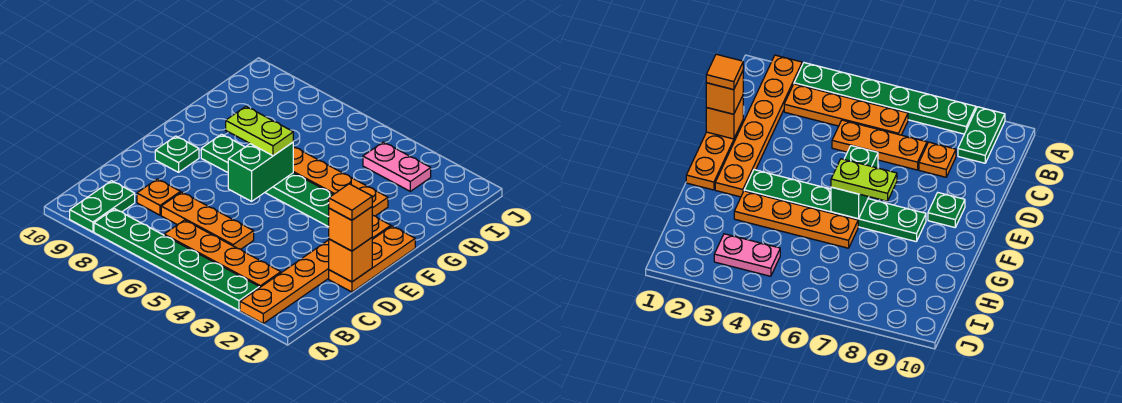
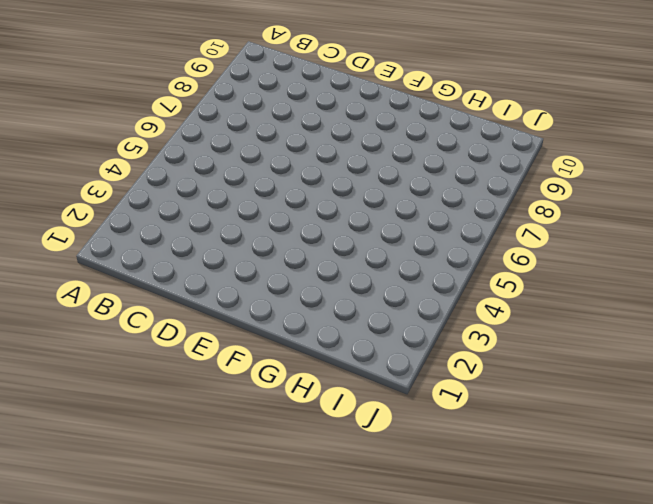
none -> orange plate A2:F2 level 1
none -> green plate A3:A8 level 1
none -> green plate A9:B9 level 1

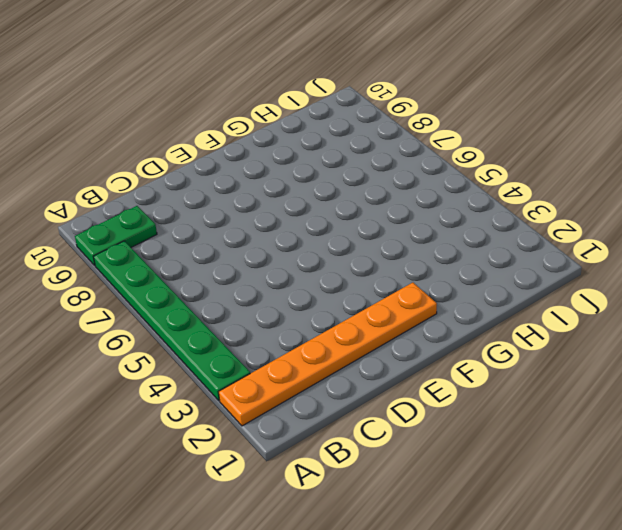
none -> orange plate B3:B6 level 1
none -> orange plate C5:C7 level 1
none -> orange plate C8 level 1

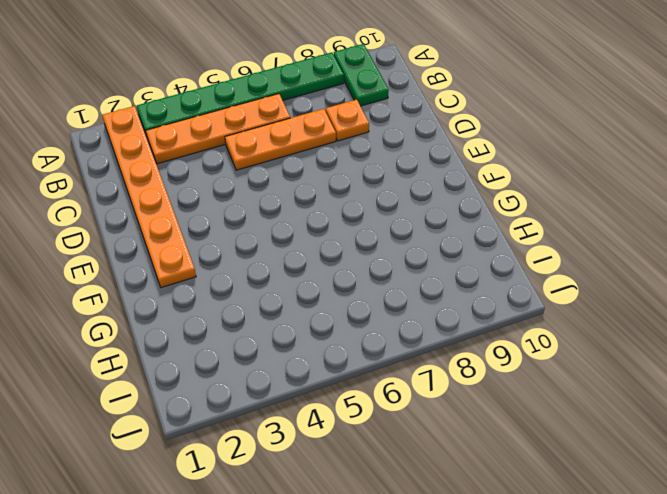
none -> orange plate D1:F1 level 1
none -> green plate E9 level 1
none -> green plate F3:F8 level 1

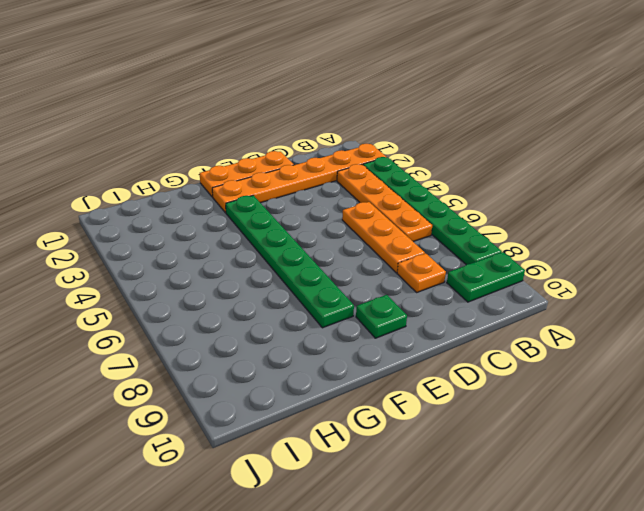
none -> orange plate G3:G6 level 1
none -> pink plate I3:I4 level 1
none -> orange brick D1 level 2

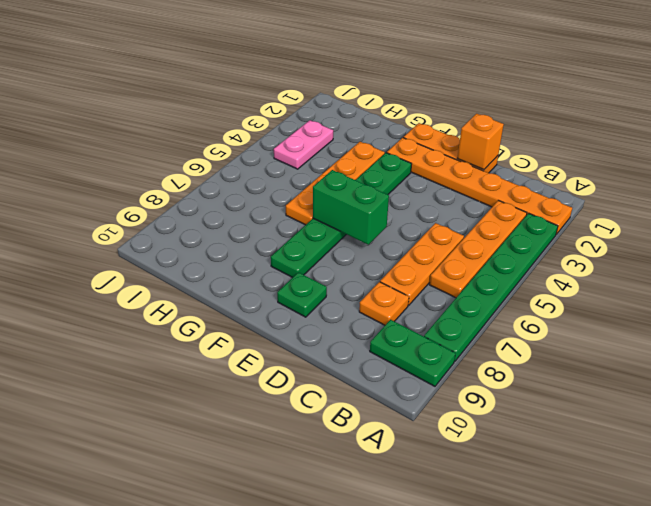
none -> orange brick D1 level 3
none -> lime plate F6:F7 level 3
none -> orange tile D1 level 4

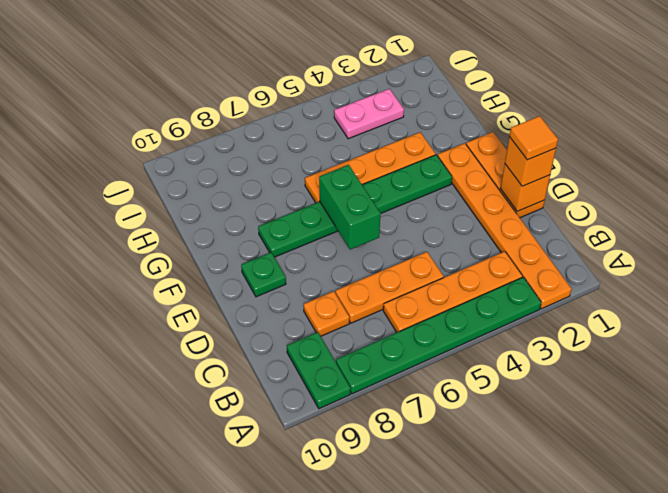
none -> lime plate F6:F7 level 3

